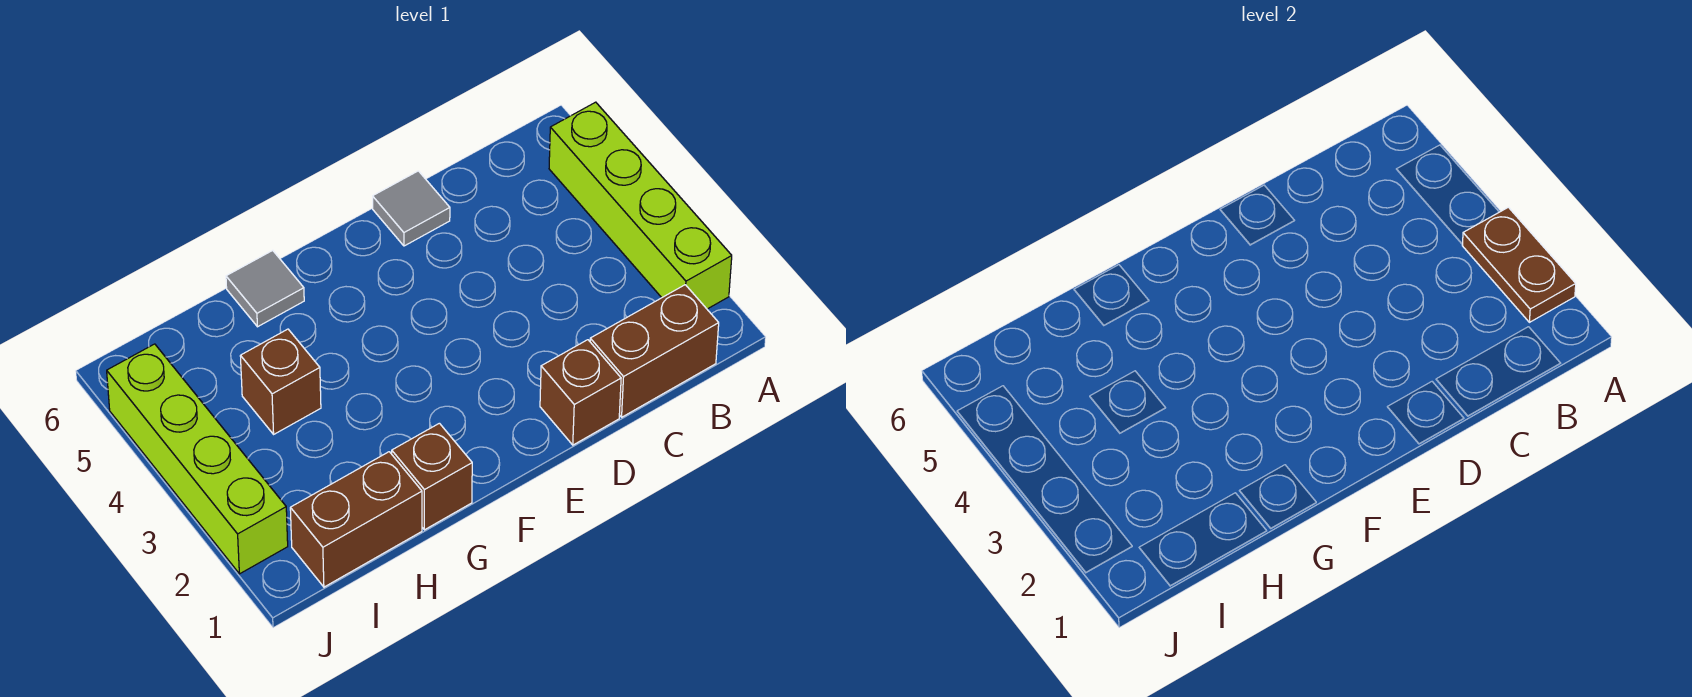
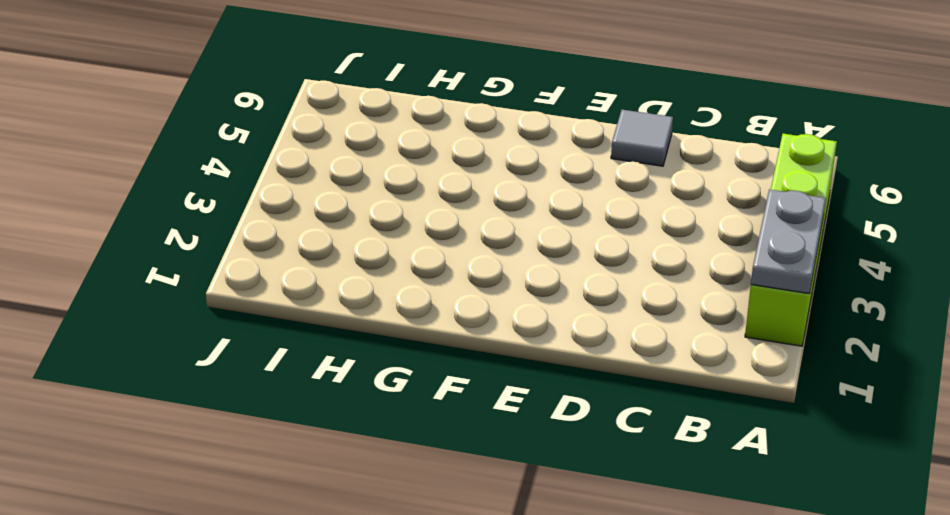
grey plate A2:A3 level 2 -> brown plate A2:A3 level 2
none -> brown brick B1:C1 level 1
none -> brown brick D1 level 1

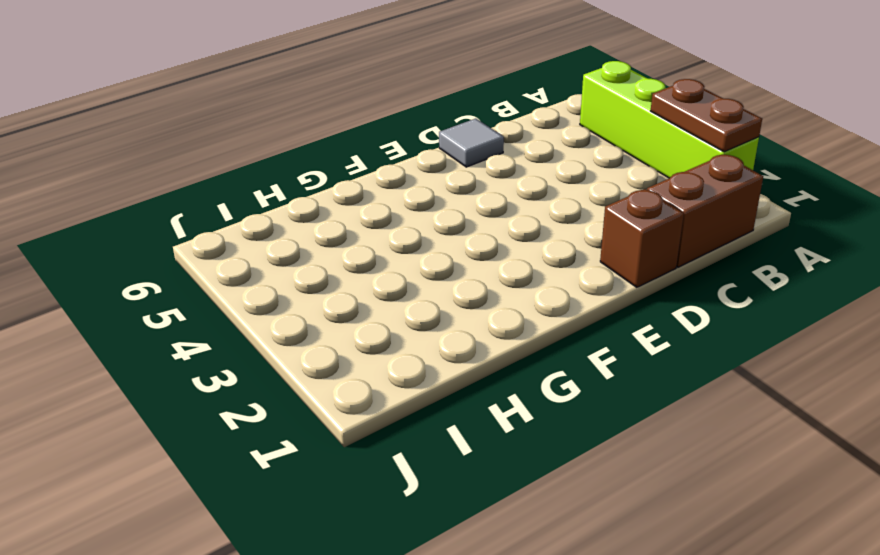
none -> brown brick G1 level 1
none -> grey tile G6 level 1

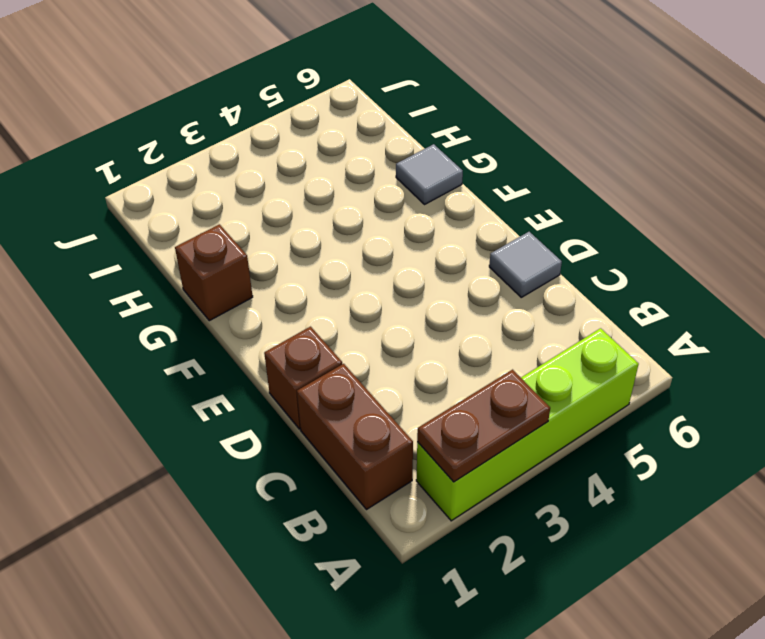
none -> brown brick H1:I1 level 1
none -> brown brick H4 level 1

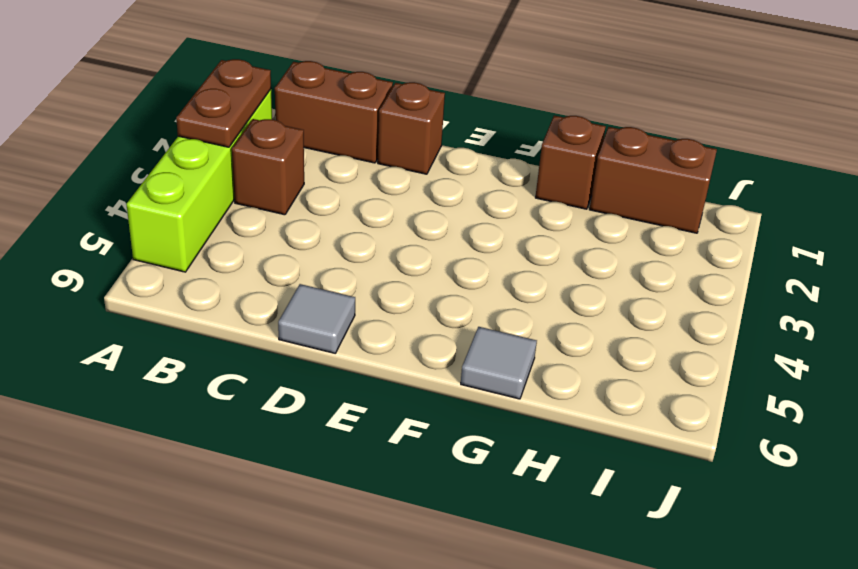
brown brick B3 level 1 -> brown brick H4 level 1
none -> lime brick J2:J5 level 1

